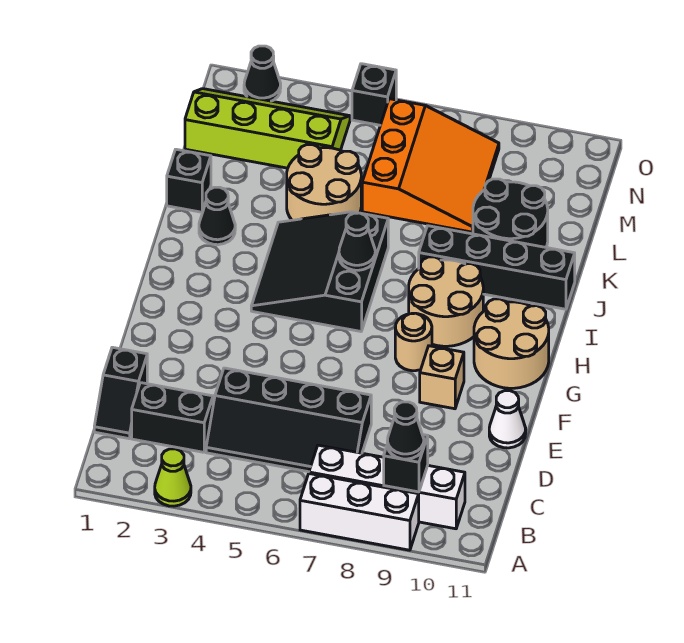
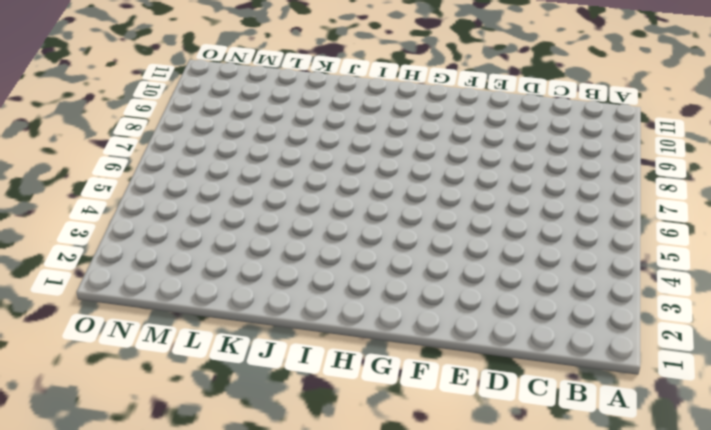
none -> lime cone A3 level 1
none -> white brick A7:A9 level 1
none -> white brick B7:B10 level 1

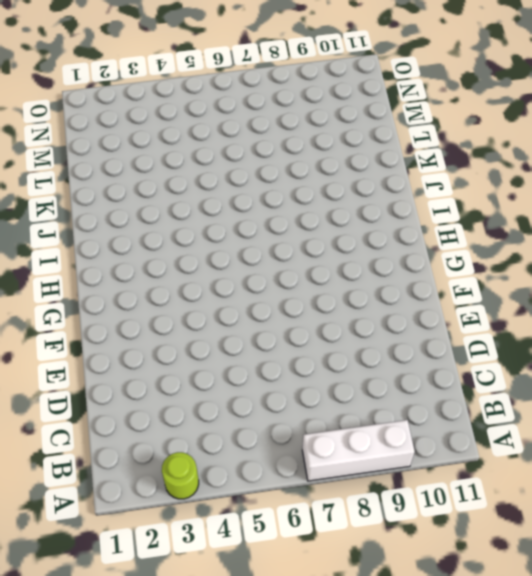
lime round brick A3 level 1 -> lime cone A3 level 1
none -> white brick B7:B10 level 1
none -> black slope C1:D1 level 1 top D
none -> black brick C2:C3 level 1

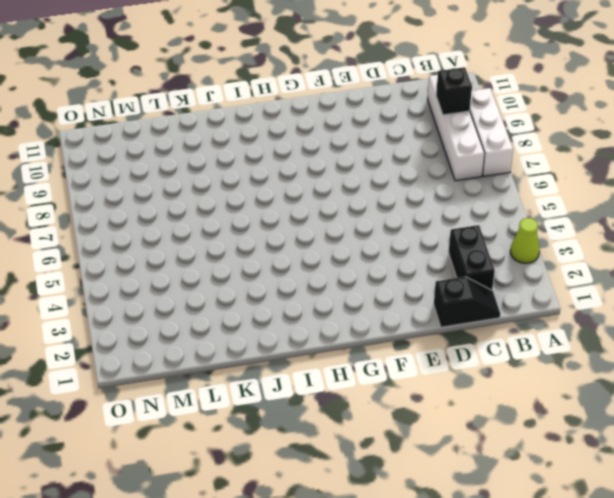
none -> black slope C4:D7 level 1 top D
none -> white cone E11 level 1
none -> tan brick F9 level 1

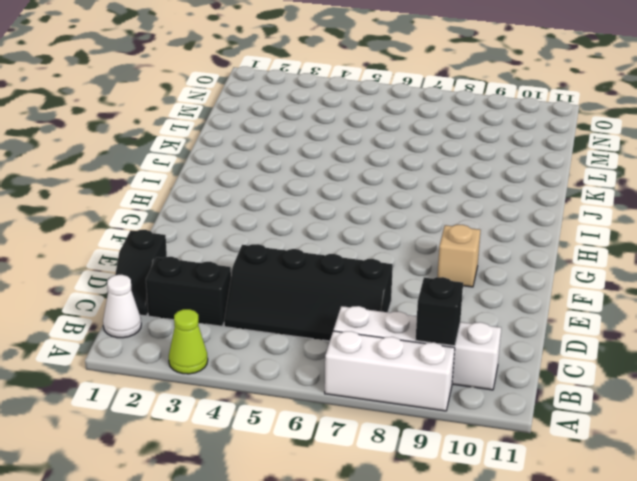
white cone B1 level 1 -> white cone E11 level 1
none -> tan round brick G8 level 1
none -> tan round brick G10:H11 level 1
none -> black slope H4:J6 level 1 top 6

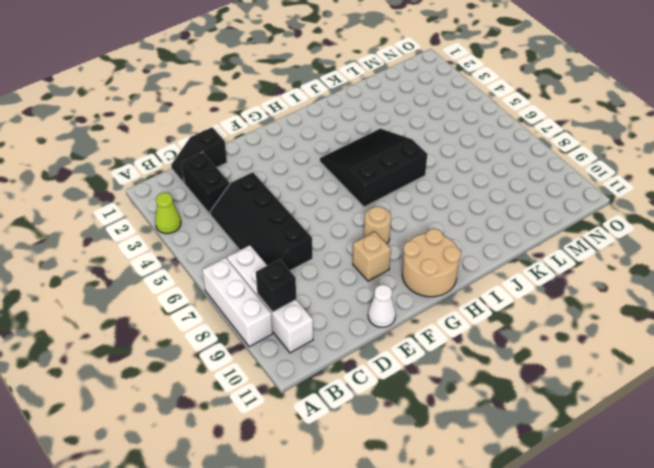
none -> tan round brick H8:I9 level 1
none -> black cone J2 level 1
none -> black brick J8:J11 level 1

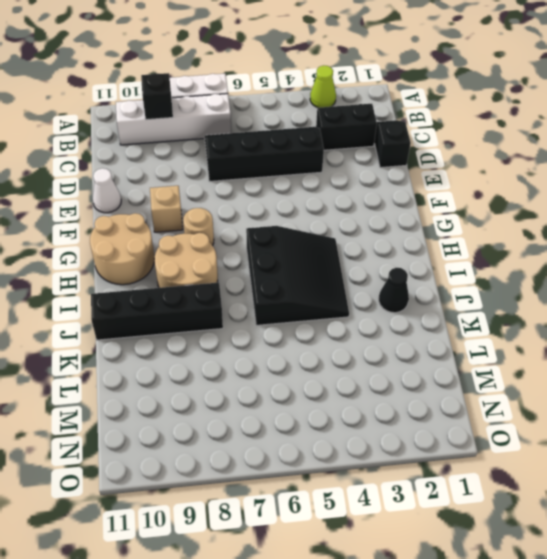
none -> black brick K1 level 1
none -> tan round brick K4:L5 level 1
none -> black round brick K9:L10 level 1

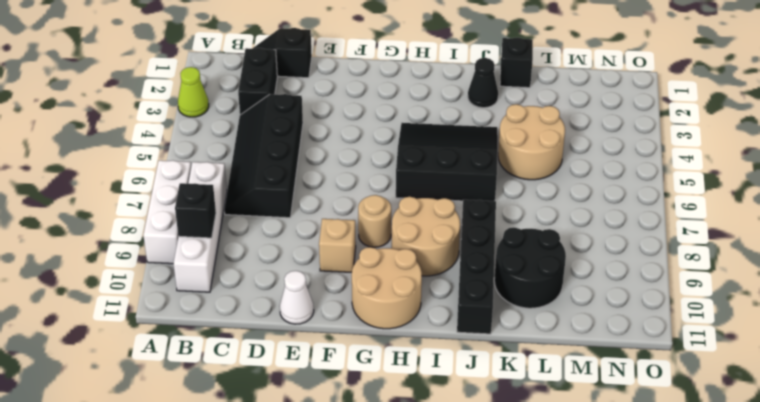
none -> orange slope L6:N8 level 1 top 6
none -> lime slope M1:N4 level 1 top M
none -> black cone O2 level 1

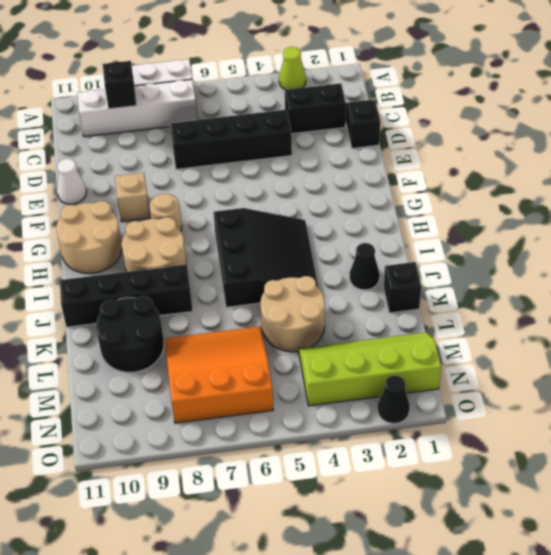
orange slope L6:N8 level 1 top N -> orange slope L6:N8 level 1 top 6
lime slope M1:N4 level 1 top N -> lime slope M1:N4 level 1 top M
none -> black brick O5 level 1
none -> black cone I6 level 2
none -> black cone B9 level 3

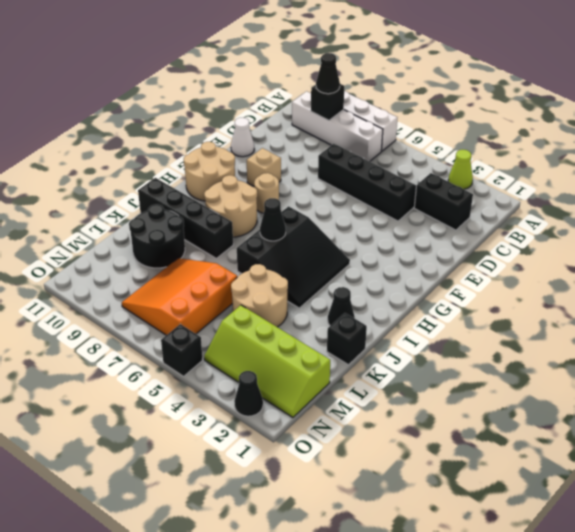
none -> black slope C1:D1 level 1 top D

